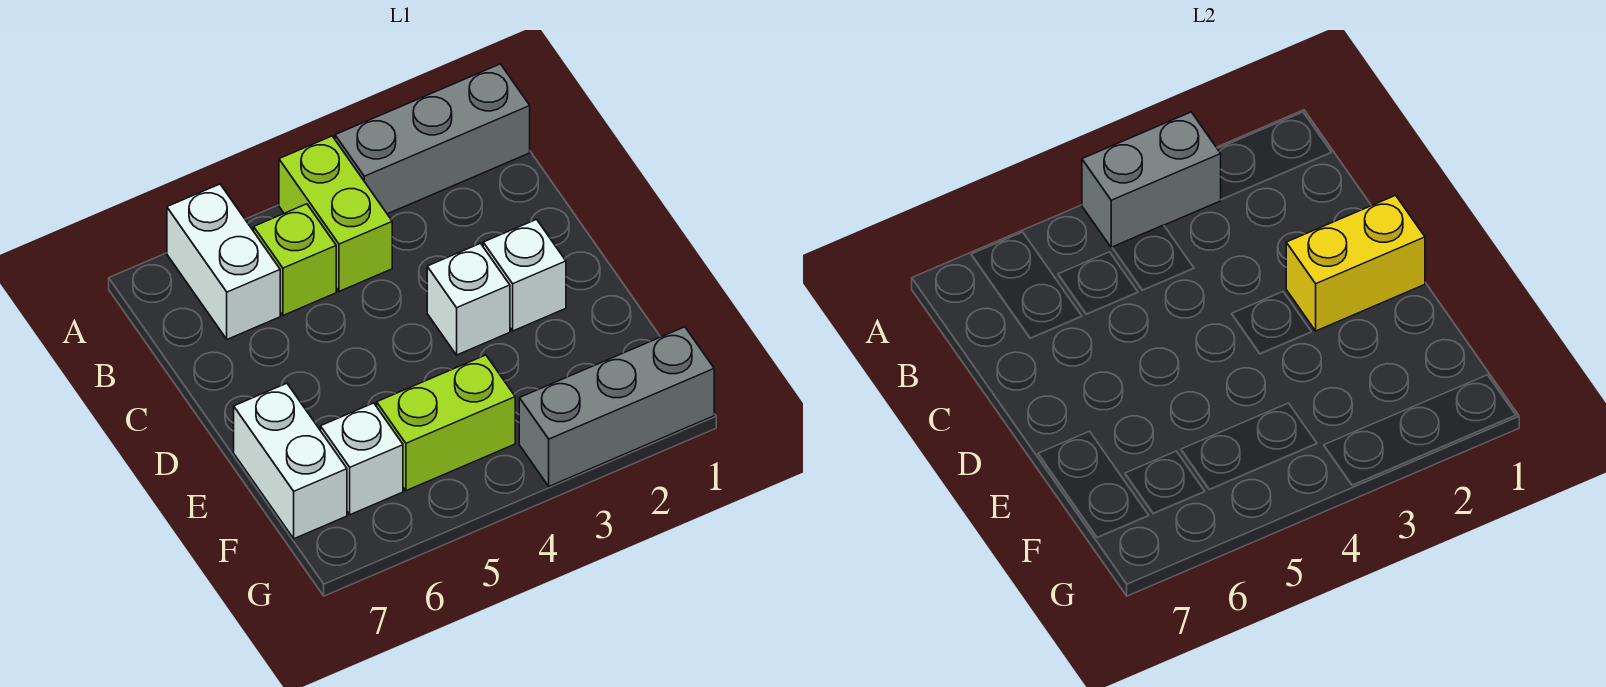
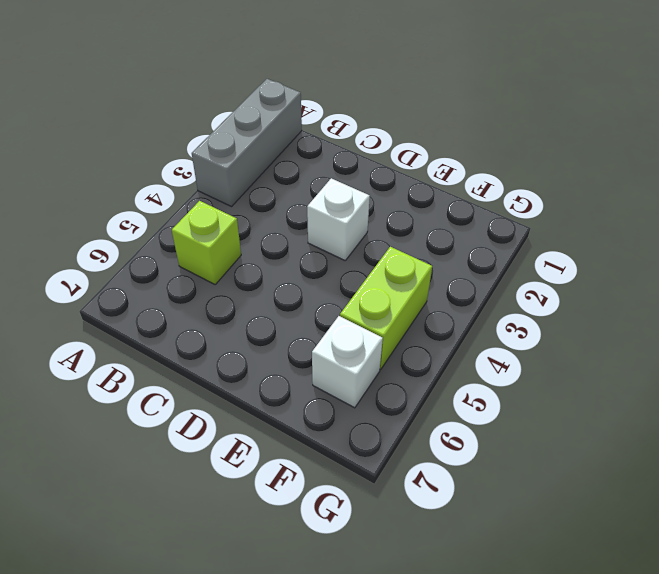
none -> lime brick A4:B4 level 1
none -> white brick A6:B6 level 1
none -> white brick D2 level 1

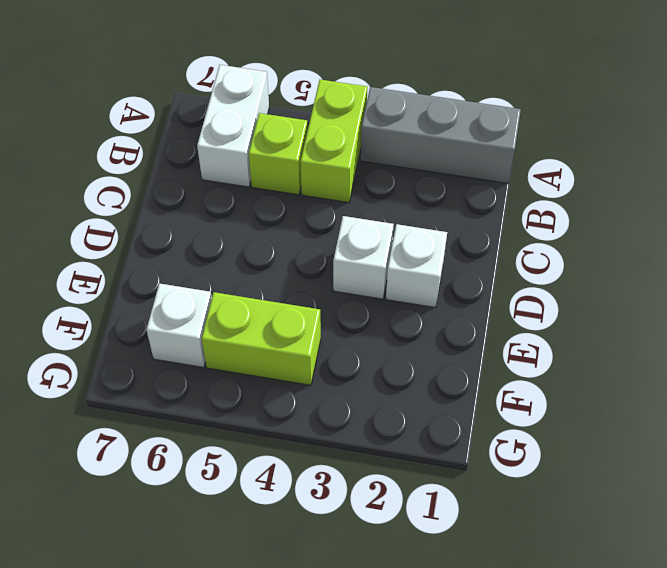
none -> white brick E7:F7 level 1
none -> grey brick G1:G3 level 1
none -> grey brick A3:A4 level 2

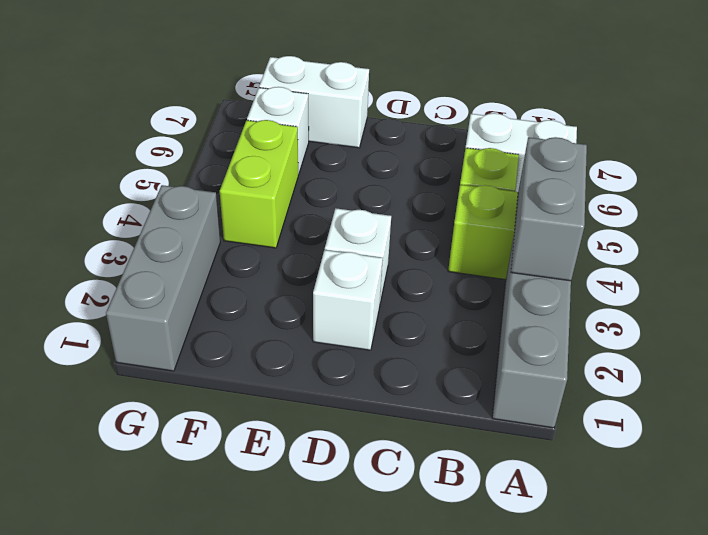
none -> yellow brick D1:D2 level 2

